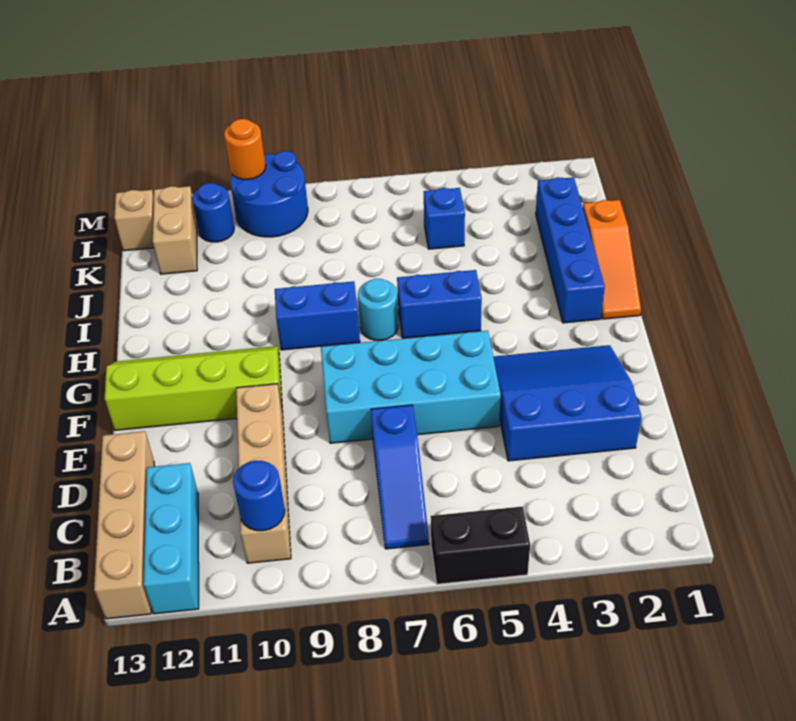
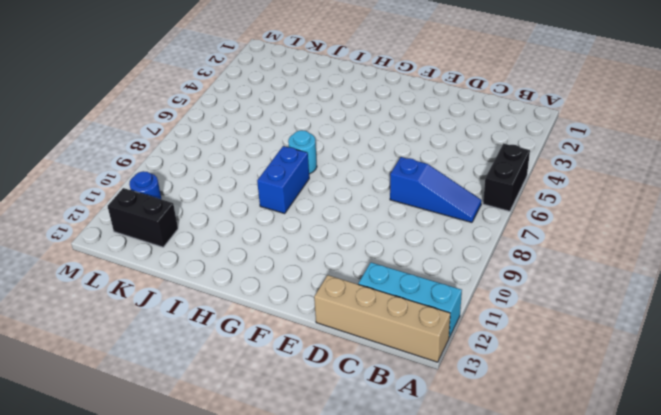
black brick K12:L12 level 1 -> tan brick K12:L12 level 1
none -> tan brick B10:E10 level 1
none -> blue slope D2:F4 level 1 top D
none -> cyan brick E5:F8 level 1

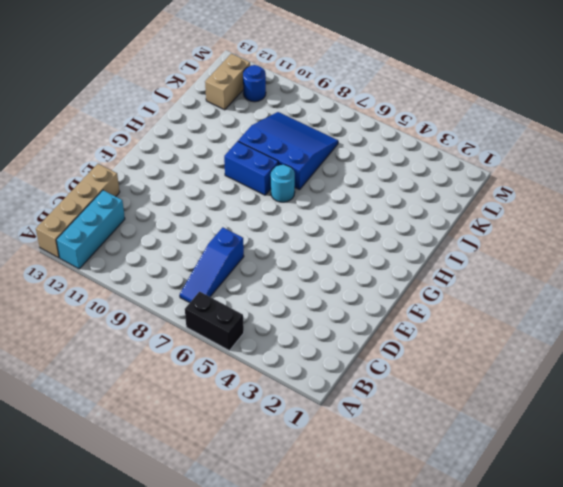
blue slope I7:K9 level 1 top I -> blue slope D2:F4 level 1 top D
none -> tan brick B10:E10 level 1
none -> cyan brick E5:F8 level 1
none -> lime slope F10:G13 level 1 top F

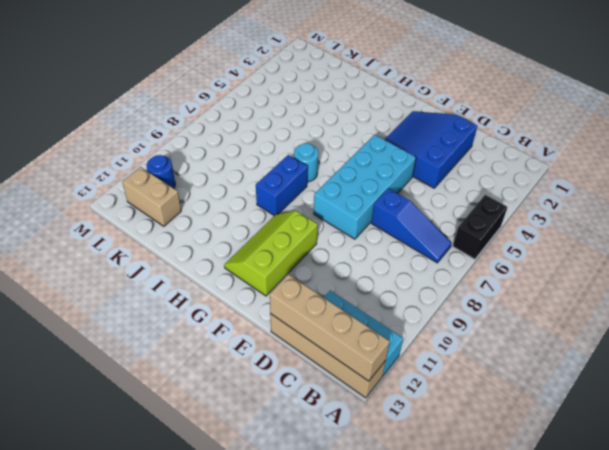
tan brick A13:D13 level 2 -> tan brick B10:E10 level 1
lime slope F10:G12 level 1 top F -> lime slope F10:G13 level 1 top F
none -> orange slope H1:J1 level 1 top J
none -> blue brick H2:K2 level 1
none -> blue brick H5:H6 level 1

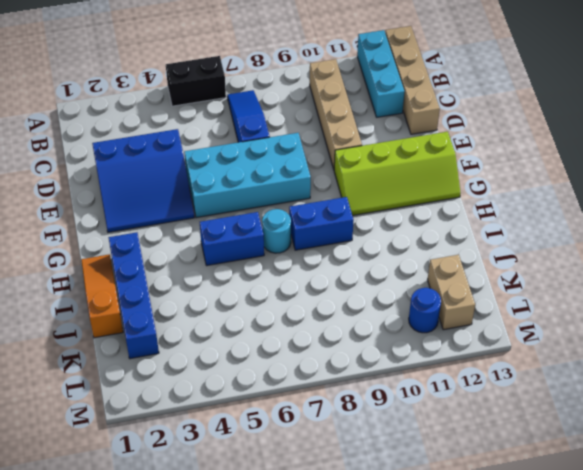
none -> blue brick K5 level 1
none -> blue round brick L9:M10 level 1
none -> tan brick L13 level 1

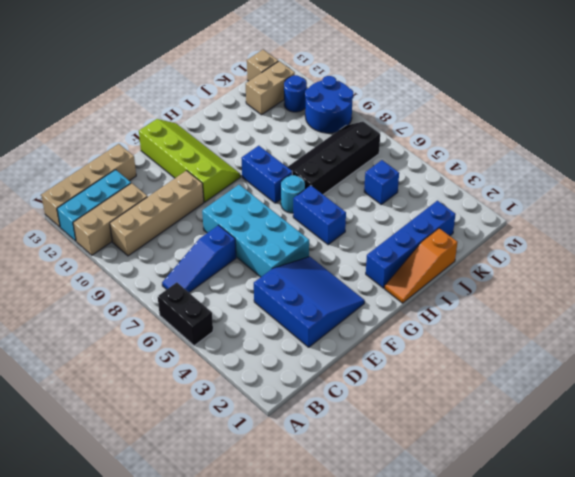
tan brick A11:C11 level 1 -> none
black slope I7:L8 level 1 top 7 -> none
none -> blue round brick B10 level 2
none -> orange round brick M10 level 2

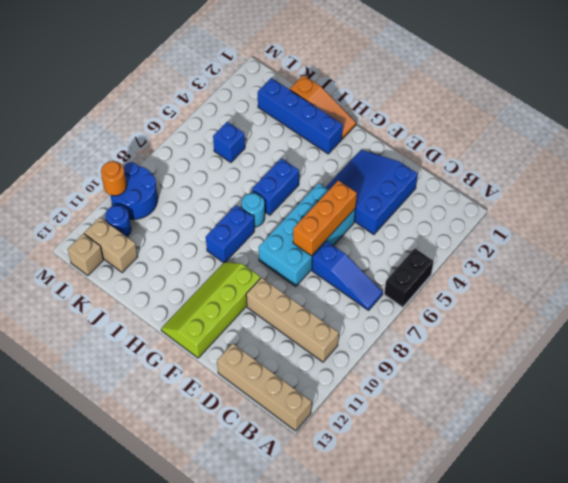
orange brick E5:E7 level 2 -> none
none -> cyan brick A12:C12 level 1
none -> blue round brick B10 level 2

